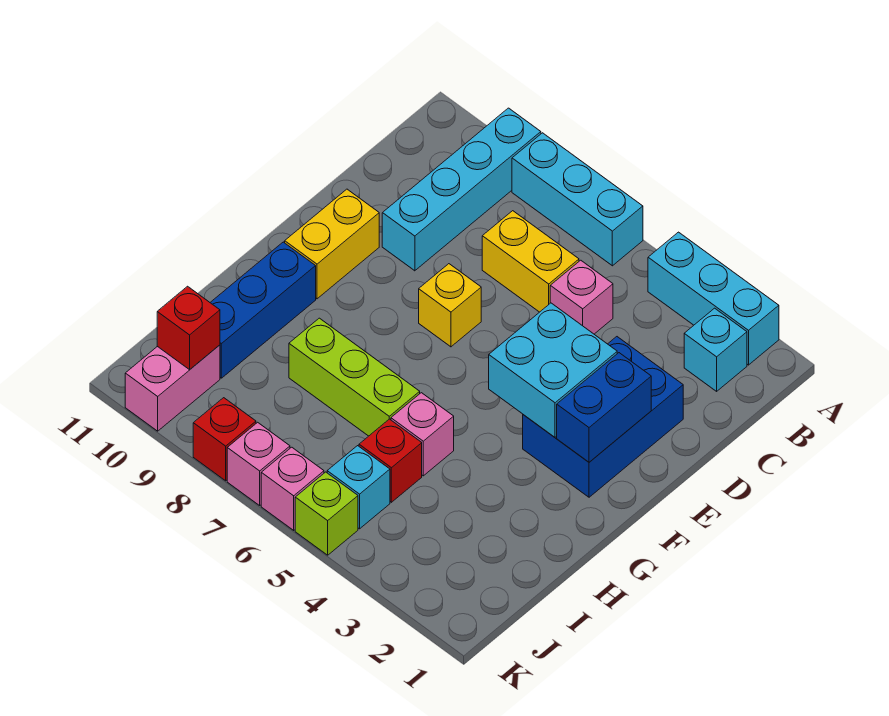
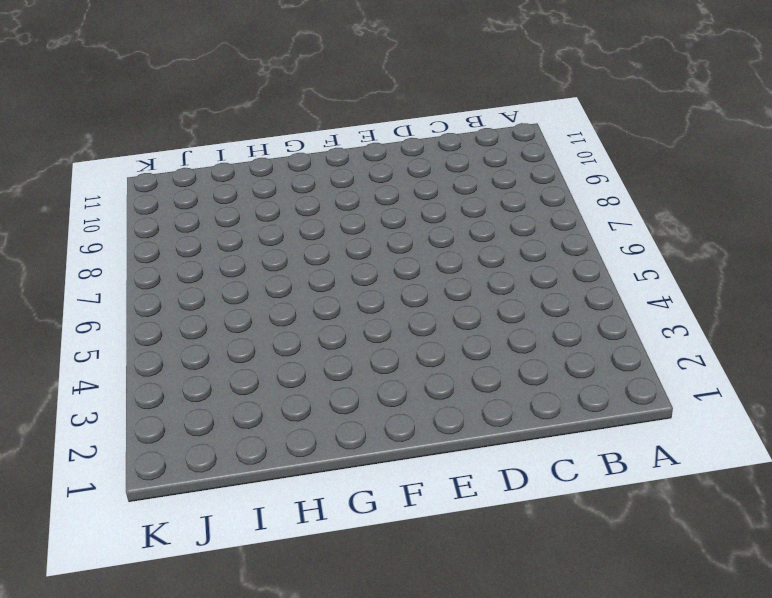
none -> cyan brick A2:A4 level 1
none -> cyan brick A6:A8 level 1
none -> cyan brick A9:D9 level 1

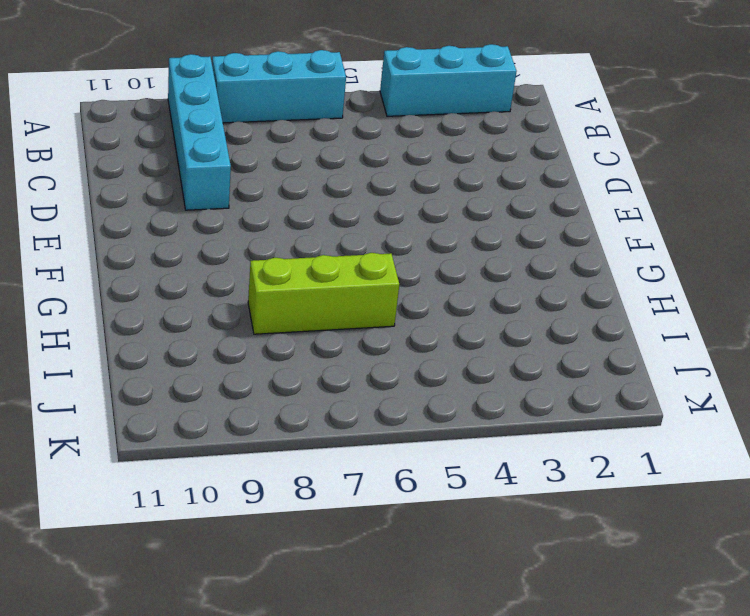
none -> cyan brick B2 level 1
none -> pink brick C5 level 1
none -> yellow brick C6:C7 level 1

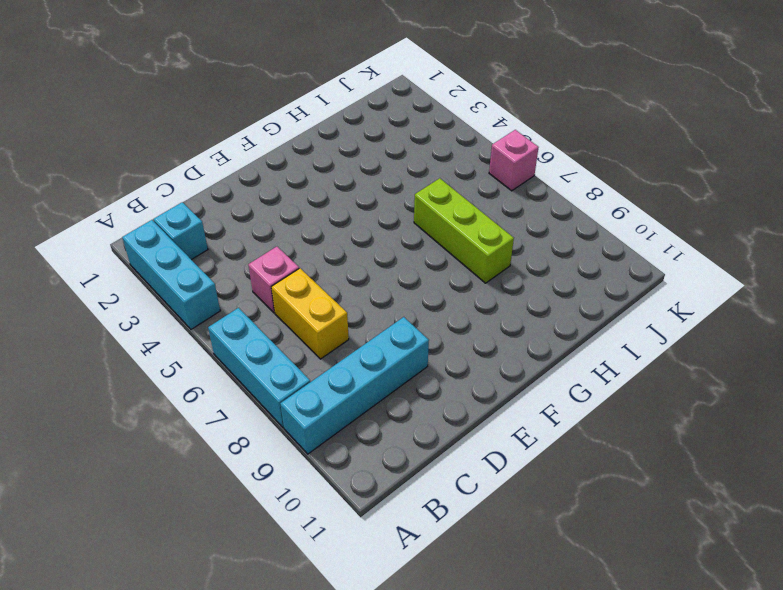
none -> blue brick D2:F3 level 1
none -> yellow brick E7 level 1
none -> yellow brick E10:F10 level 1

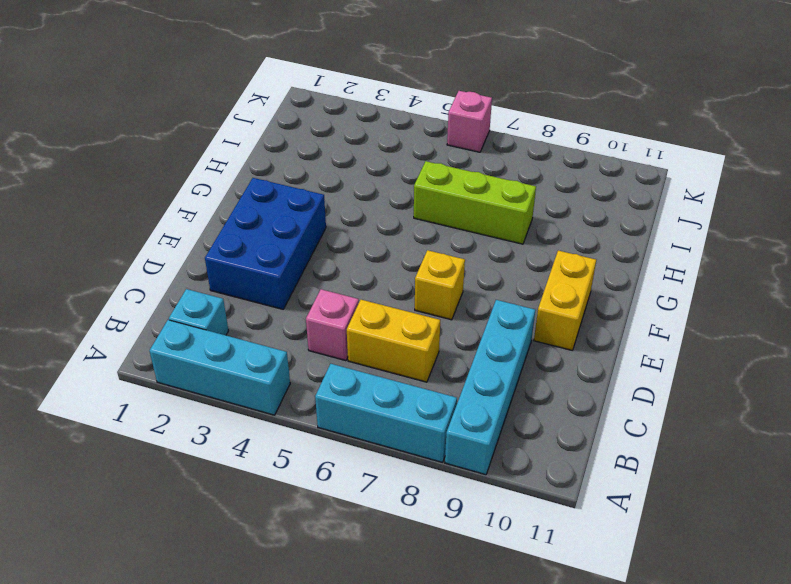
none -> blue brick G10:I10 level 1
none -> pink brick H5 level 1
none -> red brick I5 level 1

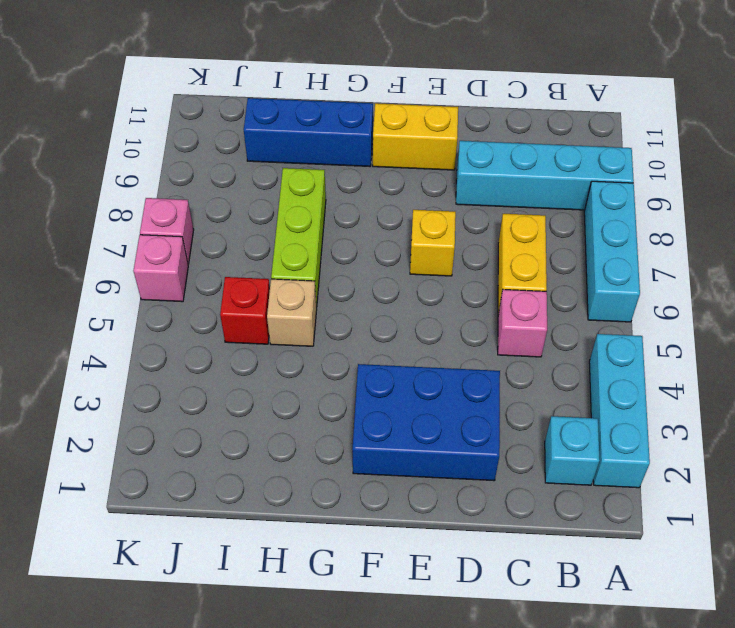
tan brick H5 level 1 -> pink brick H5 level 1
none -> cyan brick J5 level 1
none -> pink brick J10:K10 level 1
none -> lime brick K5 level 1

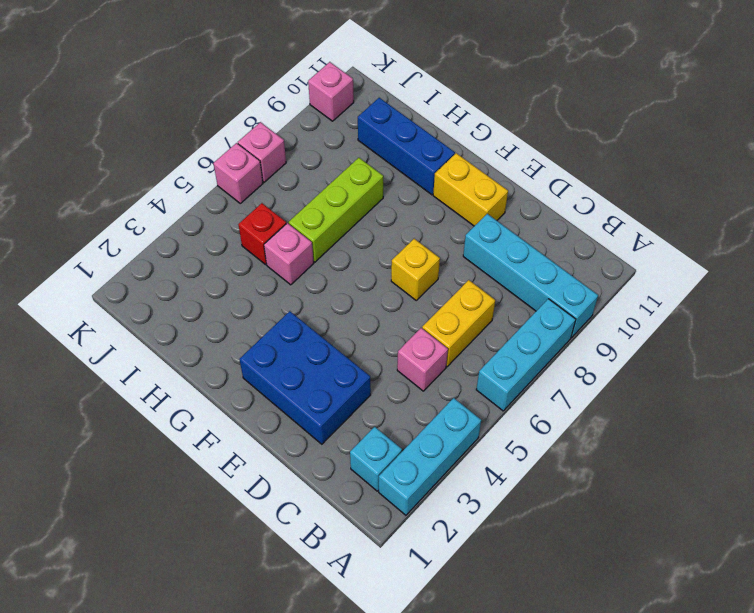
pink brick K10 level 1 -> pink brick J10:K10 level 1
none -> cyan brick J5 level 1
none -> lime brick K5 level 1
none -> red brick K8 level 1

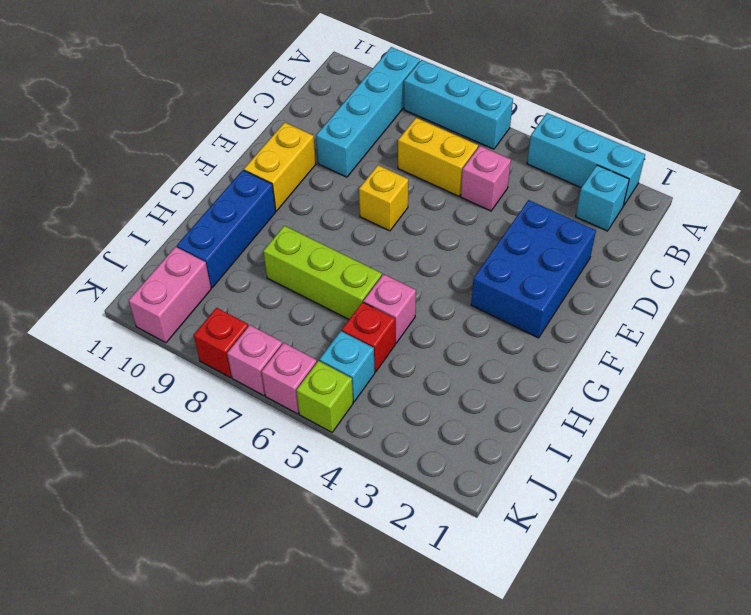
none -> blue brick E2:F2 level 2
none -> cyan brick E3:F4 level 2
none -> red brick J10 level 2

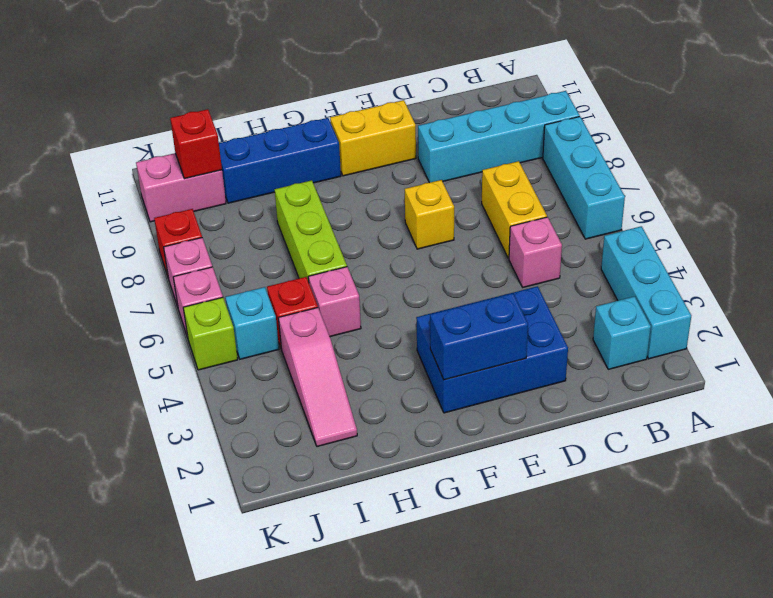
pink slope I2:I4 level 1 top 4 -> none
none -> cyan brick E3:F4 level 2

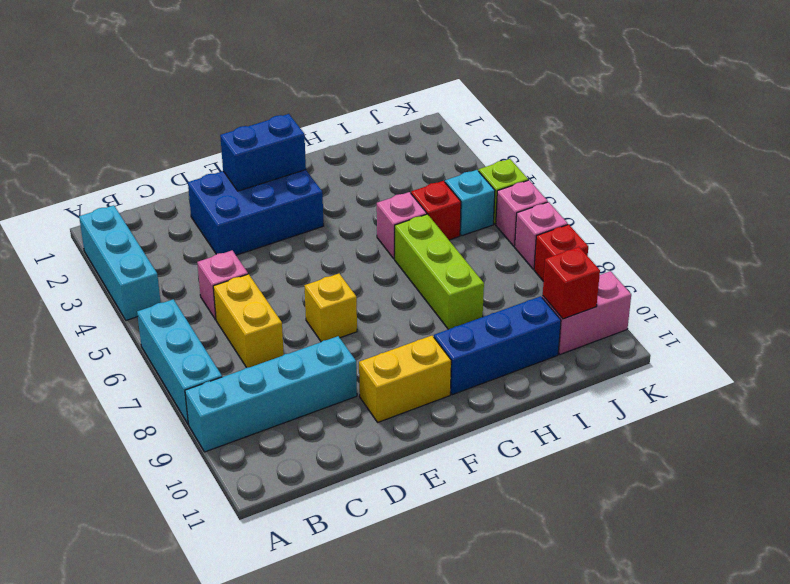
none -> cyan brick B2 level 1
none -> cyan brick E3:F4 level 2

